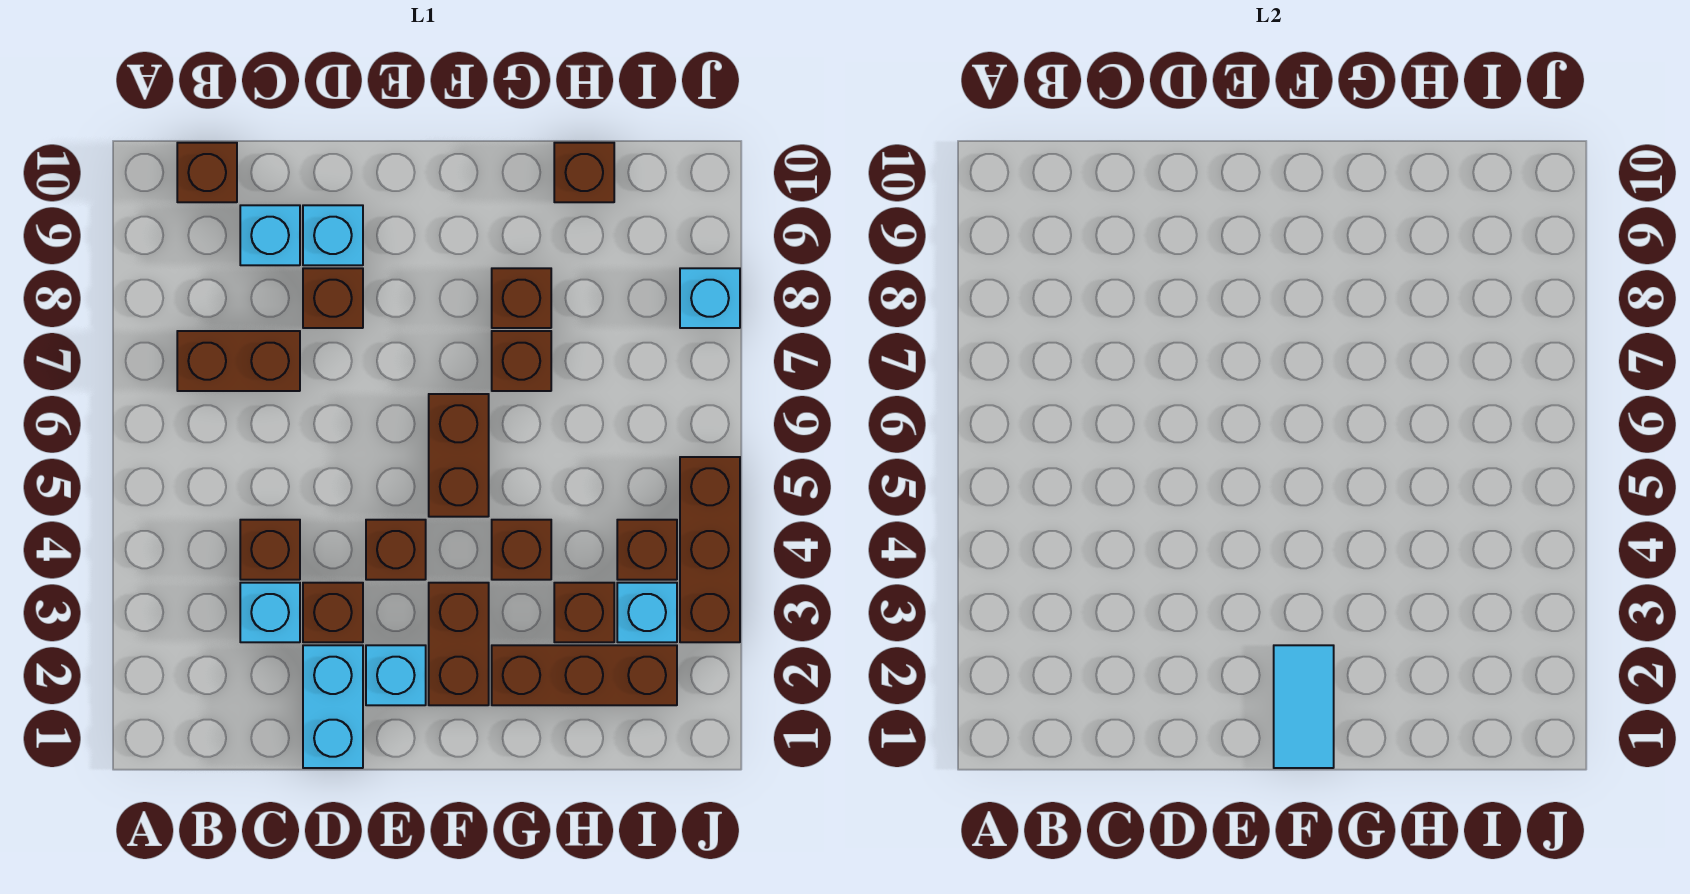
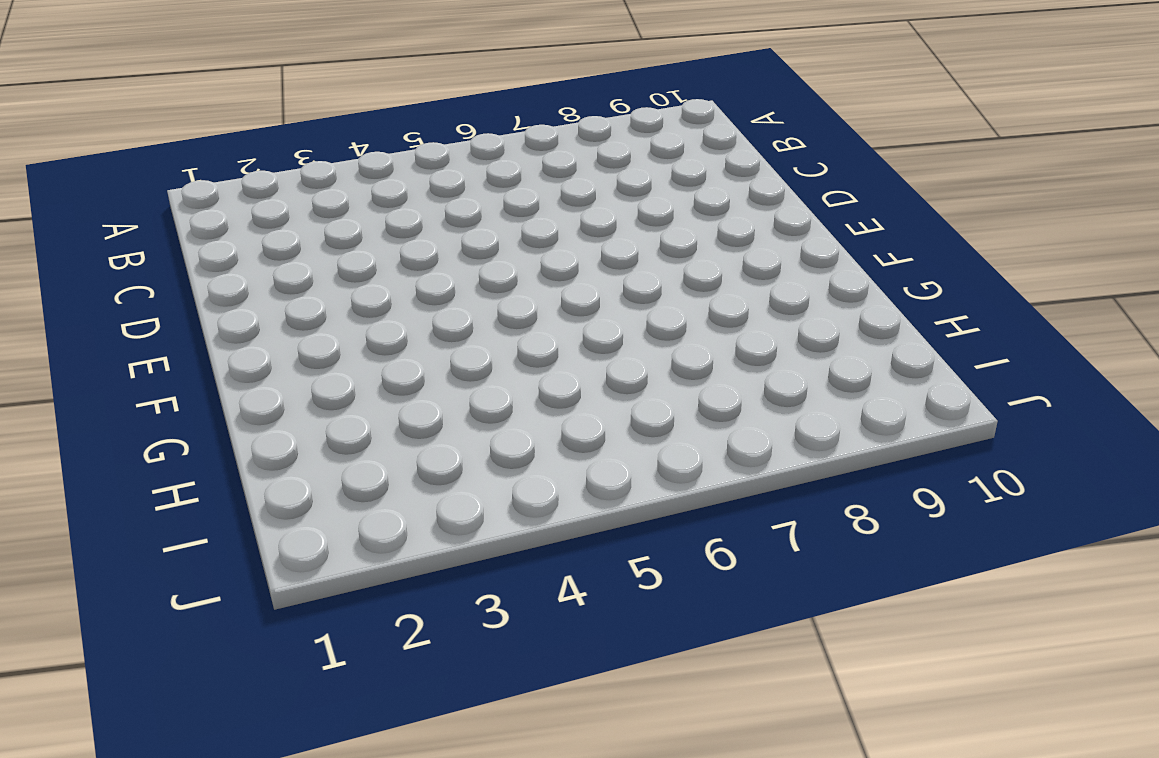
none -> brown brick B7:C7 level 1
none -> brown brick B10 level 1
none -> cyan brick C3 level 1

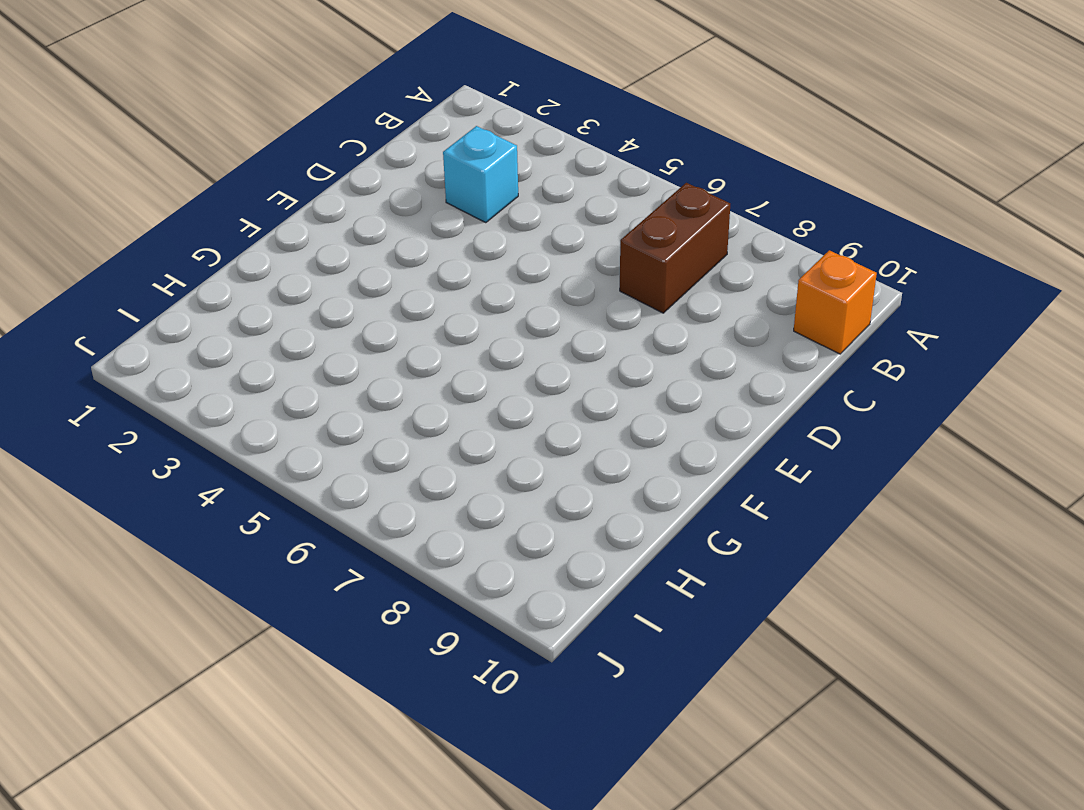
orange brick B10 level 1 -> brown brick B10 level 1
none -> brown brick C4 level 1
none -> cyan brick C9 level 1
none -> cyan brick D1:D2 level 1

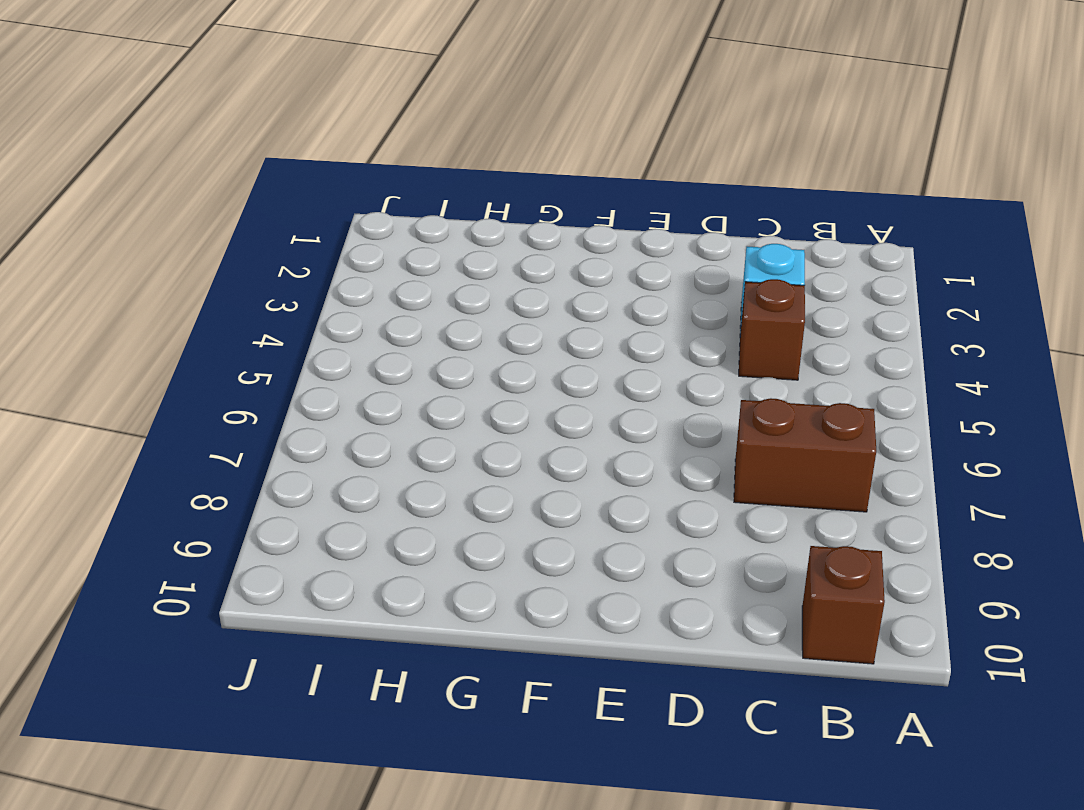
none -> cyan brick C9 level 1
none -> cyan brick D1:D2 level 1
none -> brown brick D3 level 1

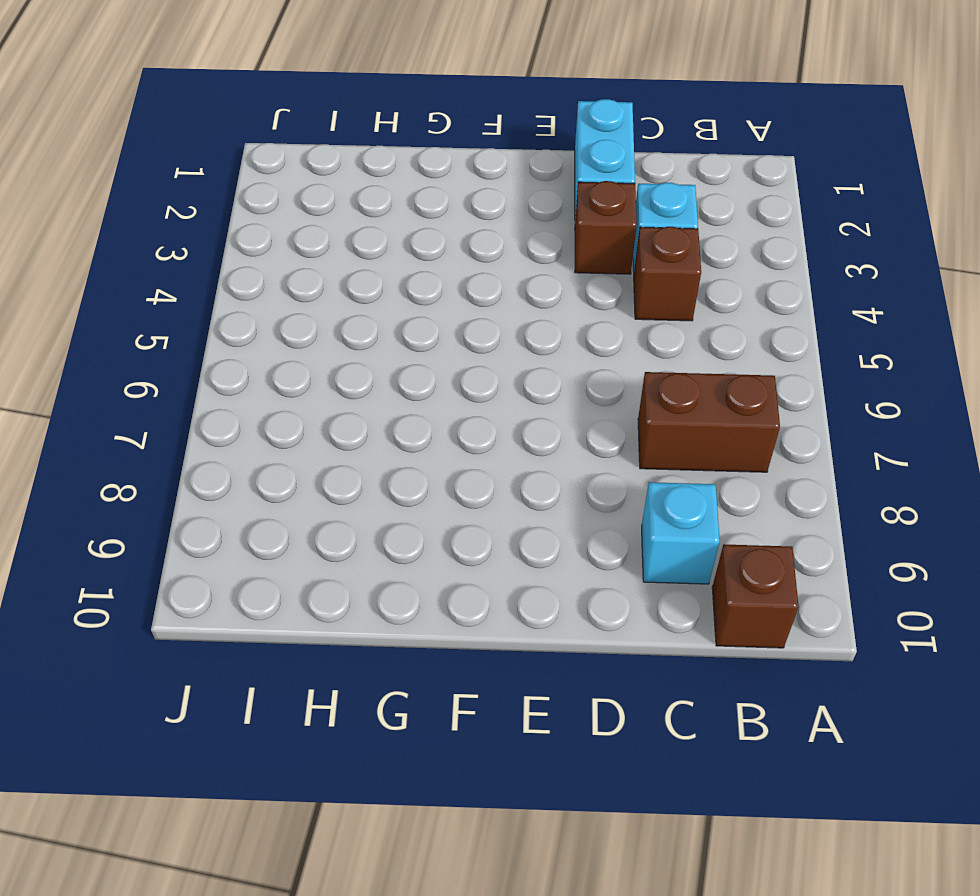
none -> brown brick D8 level 1
none -> cyan brick D9 level 1
none -> cyan brick E2 level 1

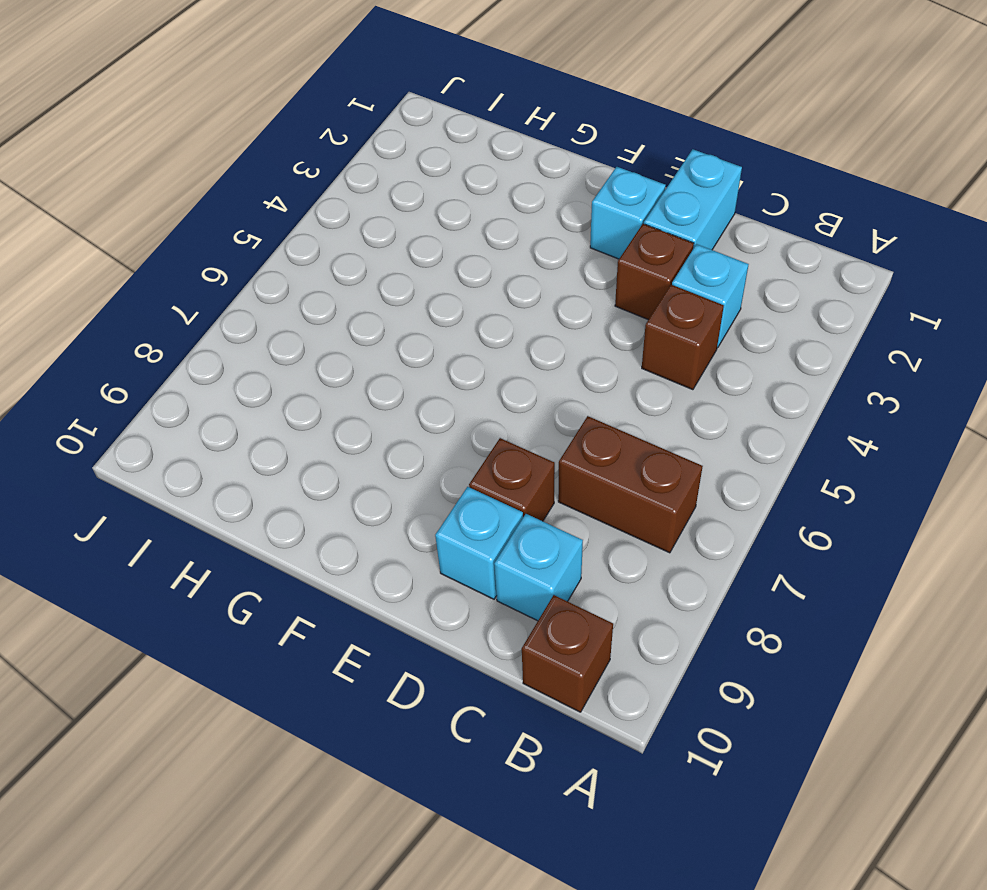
none -> brown brick E4 level 1
none -> brown brick F2:F3 level 1
none -> brown brick F5:F6 level 1

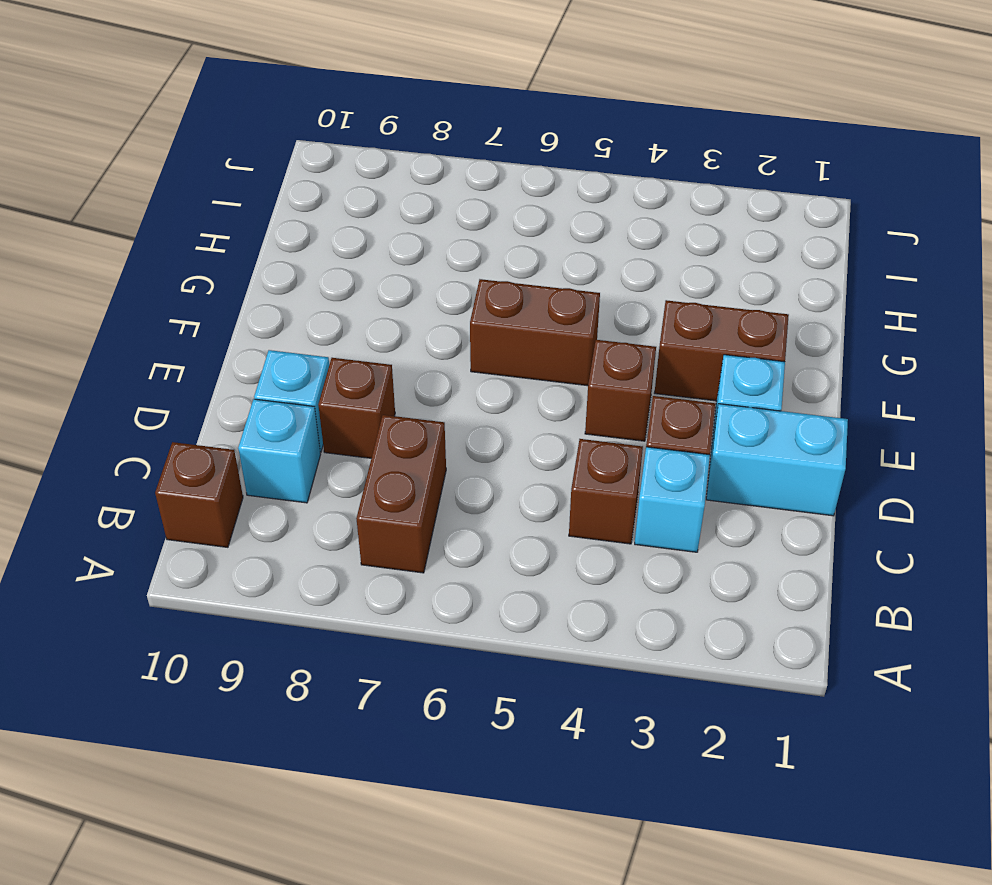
none -> brown brick G2:I2 level 1
none -> brown brick G4 level 1
none -> brown brick G7 level 1

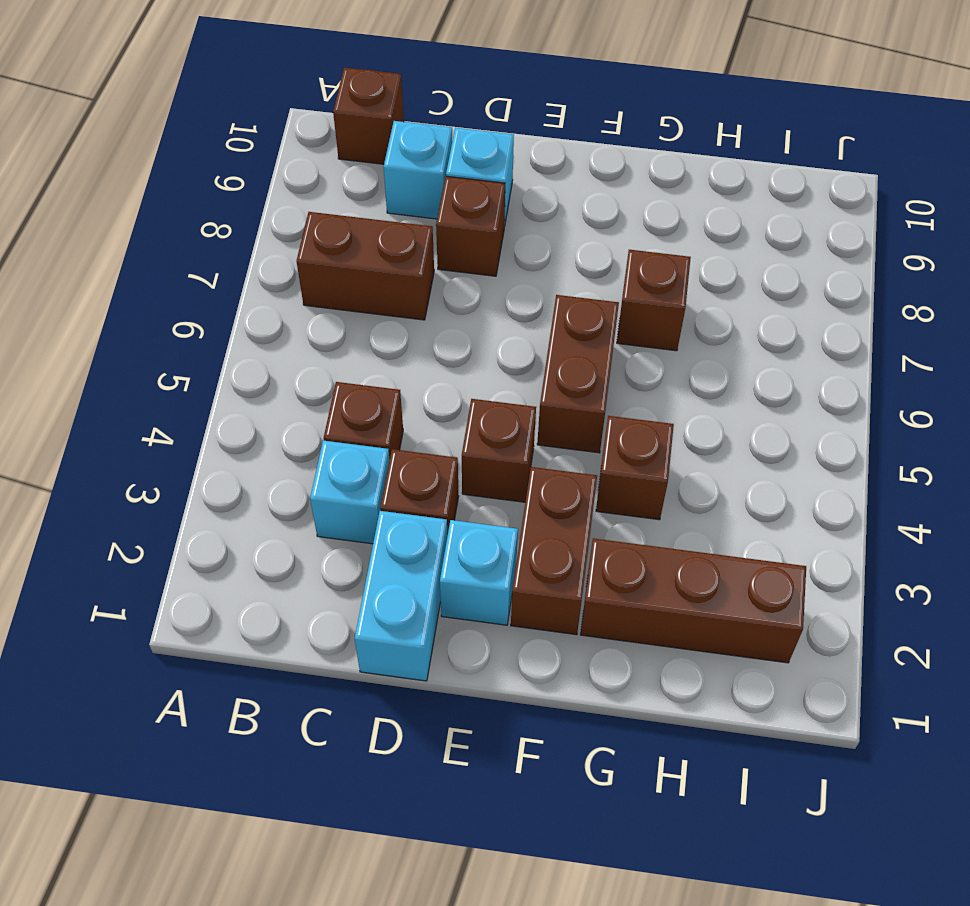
none -> brown brick G8 level 1
none -> brown brick H3 level 1
none -> brown brick H10 level 1

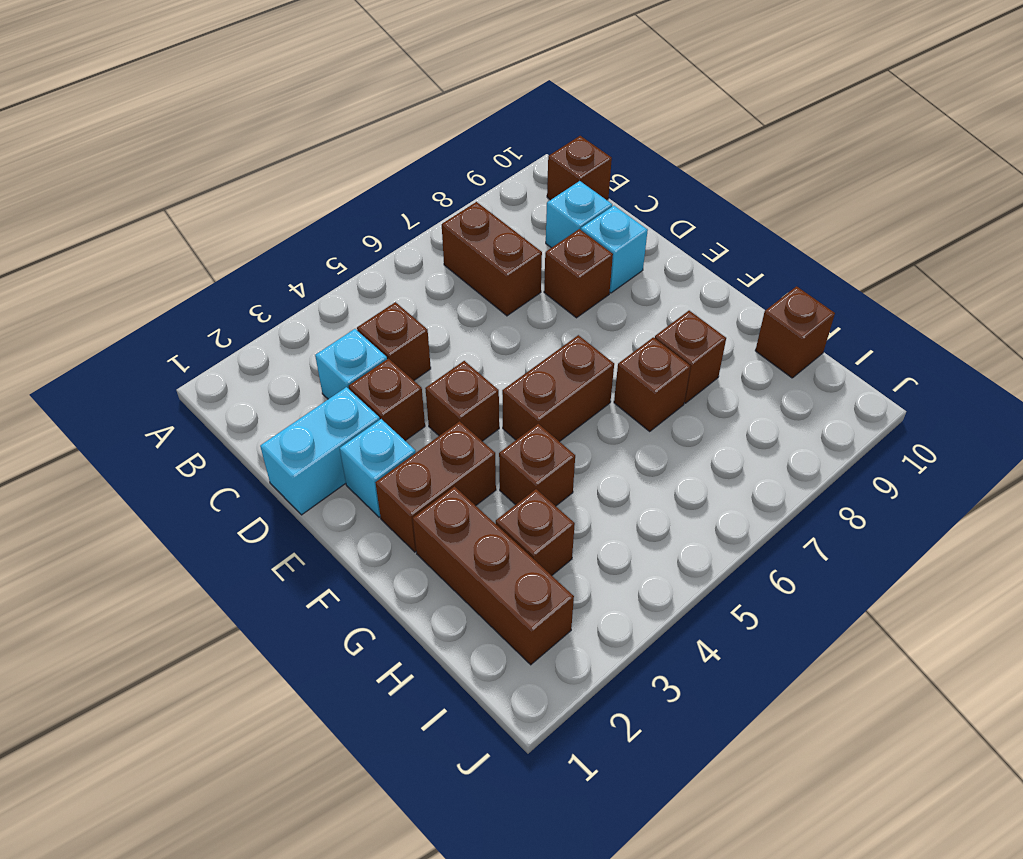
none -> cyan brick I3 level 1
none -> brown brick I4 level 1
none -> brown brick J3:J5 level 1

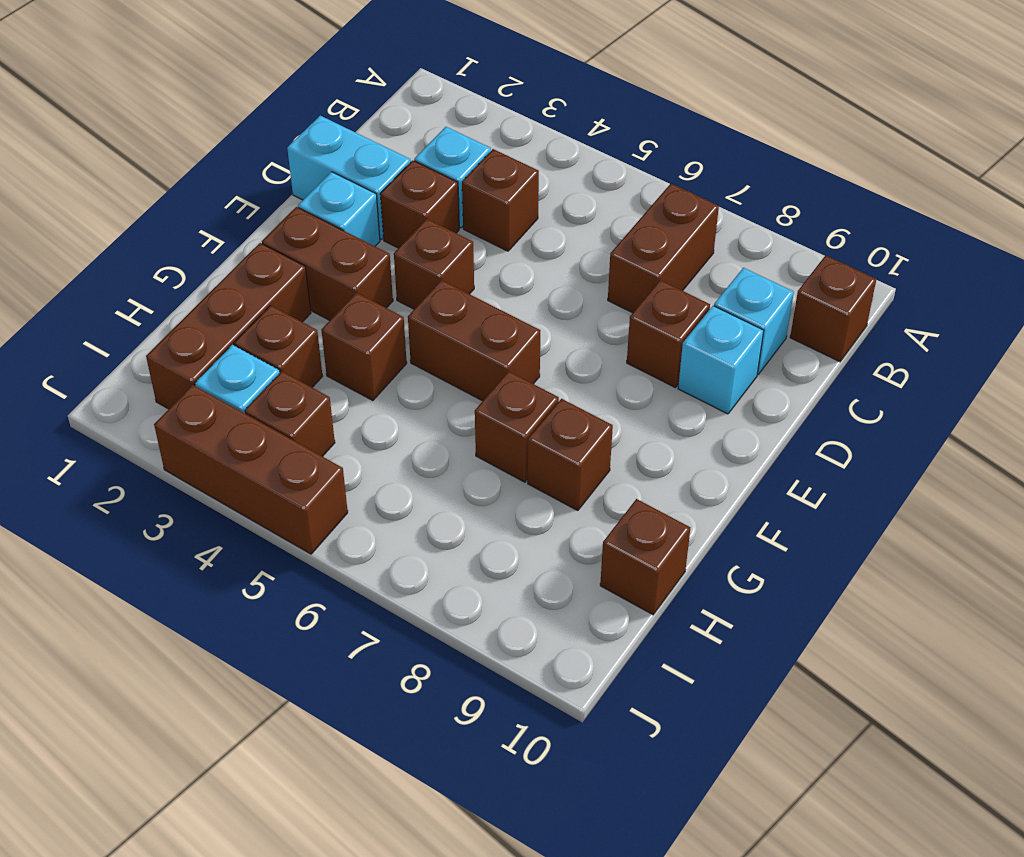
none -> cyan brick J8 level 1
none -> cyan tile F1:F2 level 2

